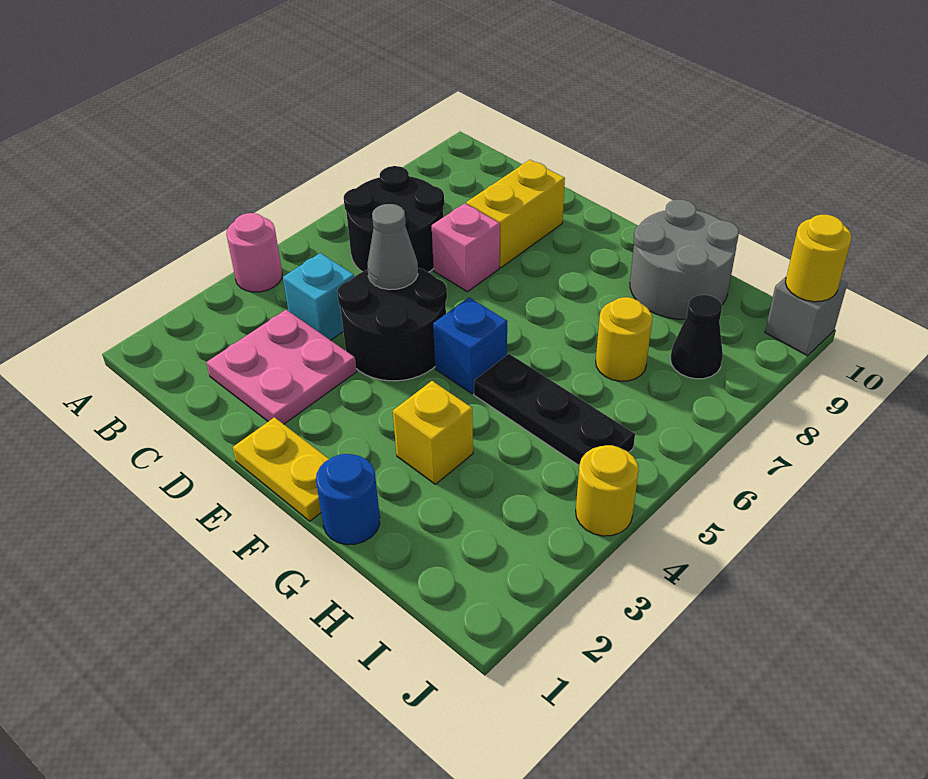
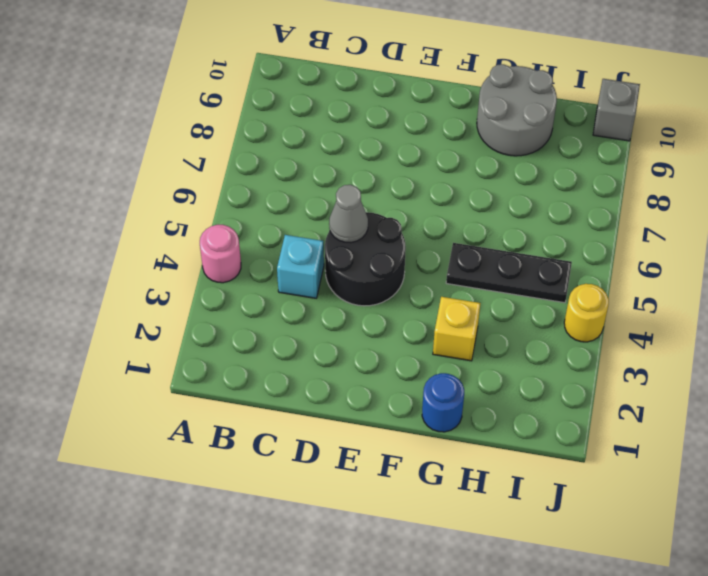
none -> black round brick B6:C7 level 1
none -> pink plate C2:D3 level 1
none -> pink brick D7 level 1

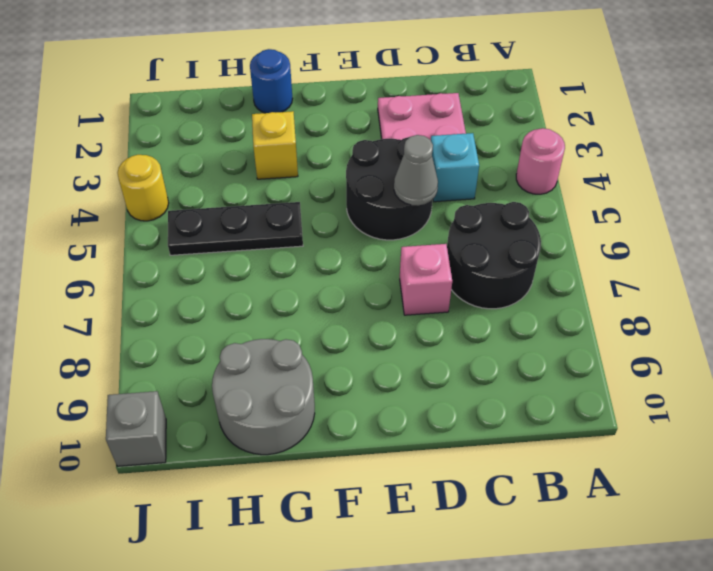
none -> yellow brick D8:D9 level 1
none -> yellow plate E1:F1 level 1
none -> blue brick F5 level 1

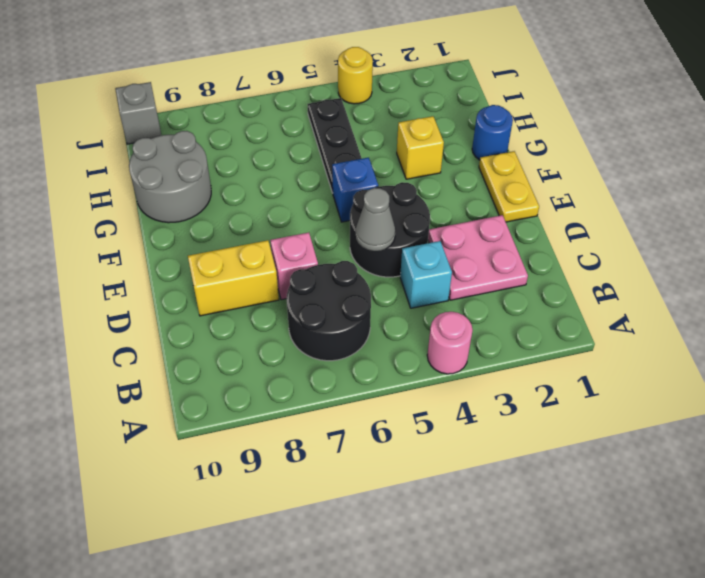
none -> yellow round brick H7 level 1
none -> black cone I8 level 1
none -> yellow round brick J10 level 2

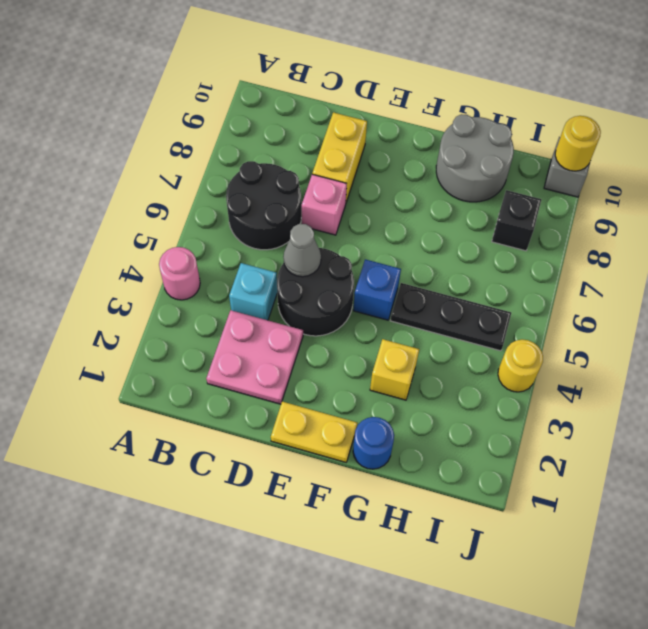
black brick I8 level 1 -> black cone I8 level 1
none -> yellow round brick H7 level 1

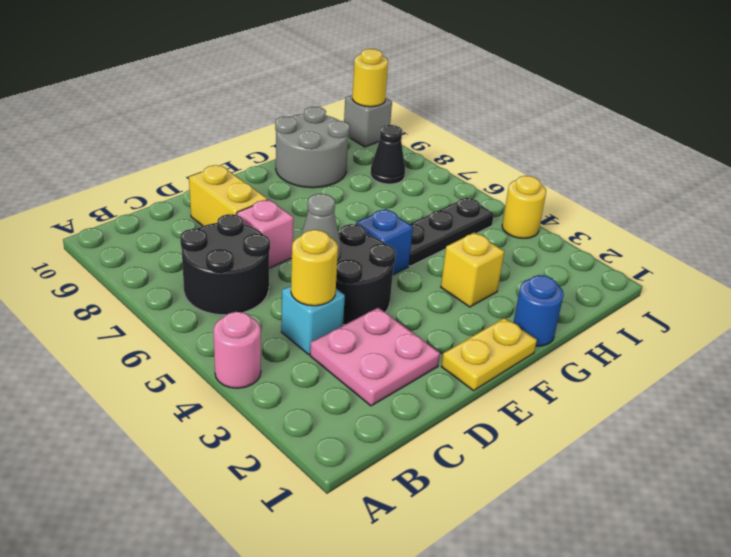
yellow round brick C4 level 2 -> yellow round brick H7 level 1

